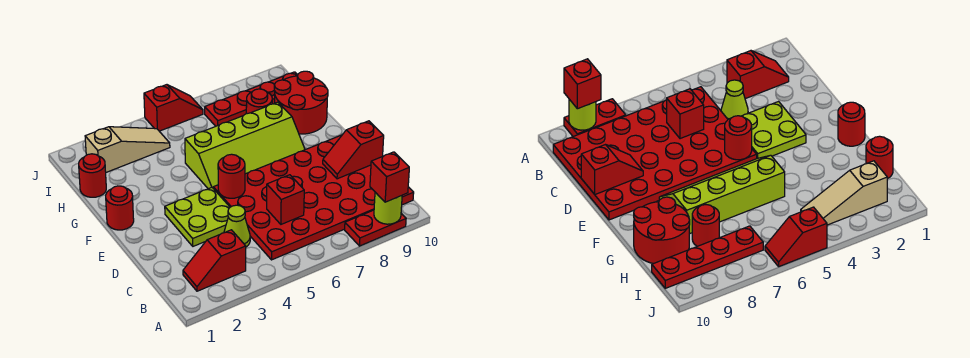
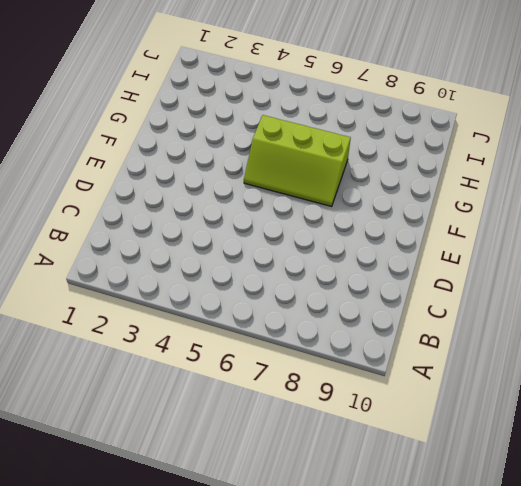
lime slope F5:G7 level 1 top G -> lime slope F5:G8 level 1 top G
none -> red plate A8:A9 level 1
none -> red slope B2:B3 level 1 top 3
none -> red plate B5:E10 level 1

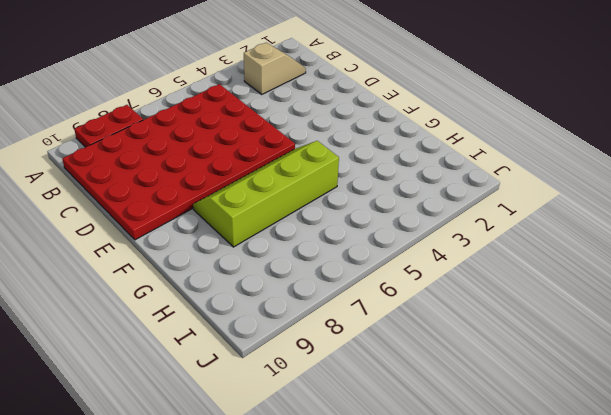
tan slope B2:B3 level 1 top 3 -> red slope B2:B3 level 1 top 3
none -> lime cone C4 level 1
none -> lime plate D3:E4 level 1
none -> red round brick F1 level 1

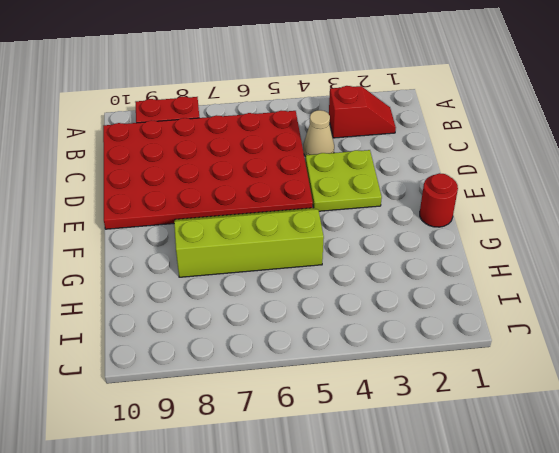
tan cone C4 level 1 -> lime cone C4 level 1
none -> red round brick G9:H10 level 1
none -> red round brick H1 level 1
none -> red round brick H8 level 1

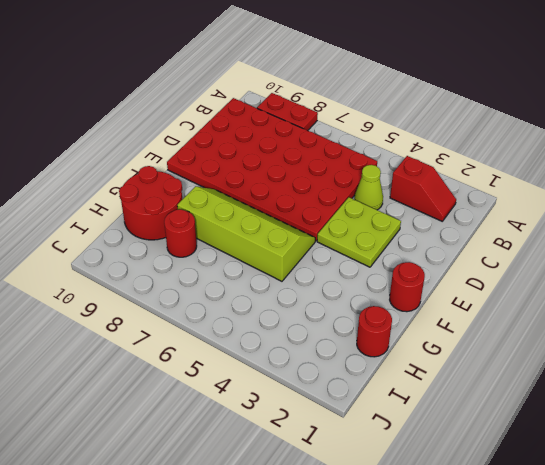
none -> tan slope I2:I4 level 1 top 2
none -> red plate I7:I10 level 1
none -> red slope J5:J6 level 1 top 5

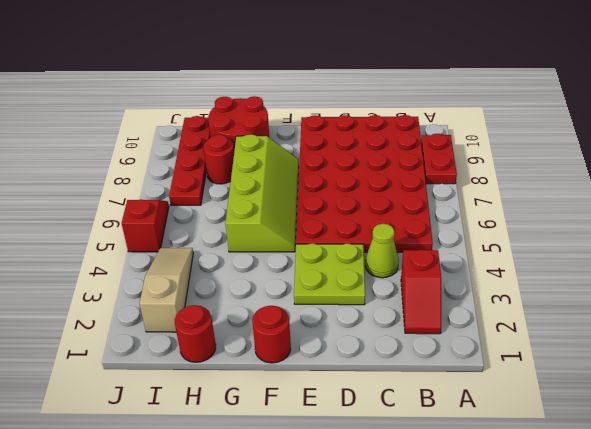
none -> lime round brick A9 level 2
none -> red brick C6 level 2
none -> red slope D9:D10 level 2 top 10

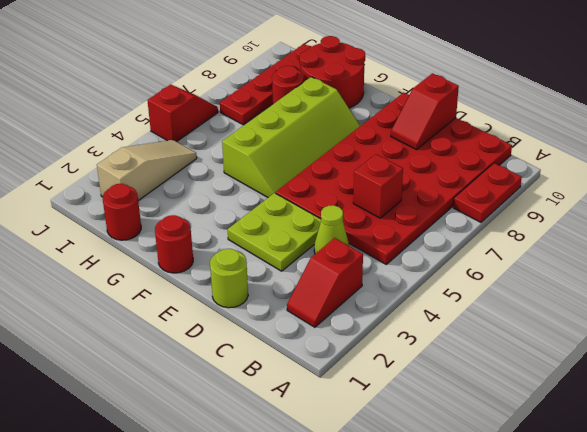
lime round brick D1 level 1 -> lime round brick A9 level 2
none -> red round brick E5 level 2
none -> red brick A9 level 3

